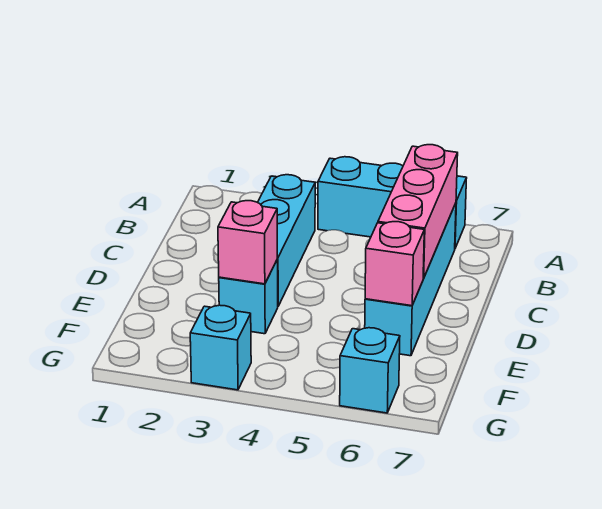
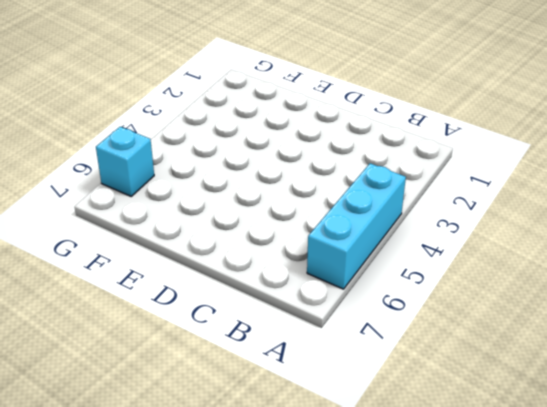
none -> cyan brick B3:D3 level 1
none -> cyan brick B6:E6 level 1

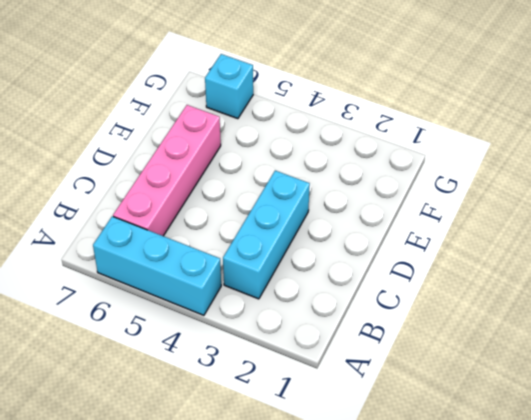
pink brick B6:E6 level 1 -> cyan brick B6:E6 level 1
none -> cyan brick E3 level 1
none -> cyan brick G3 level 1

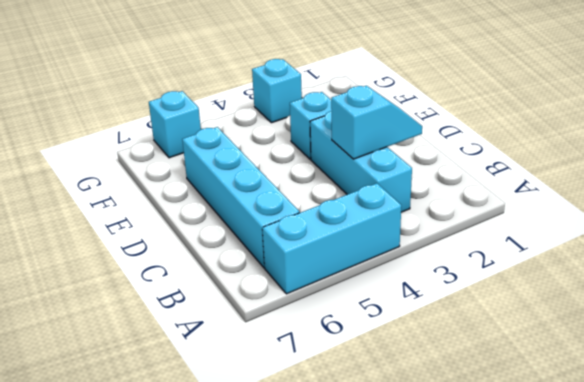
cyan slope C2:C3 level 2 top 3 -> none
none -> pink brick B6:D6 level 2
none -> pink brick E3 level 2

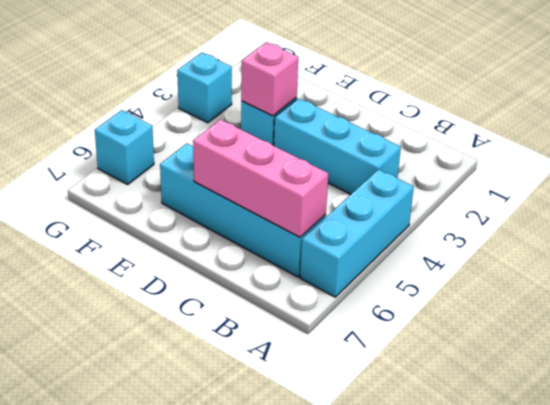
none -> pink brick E6 level 2

